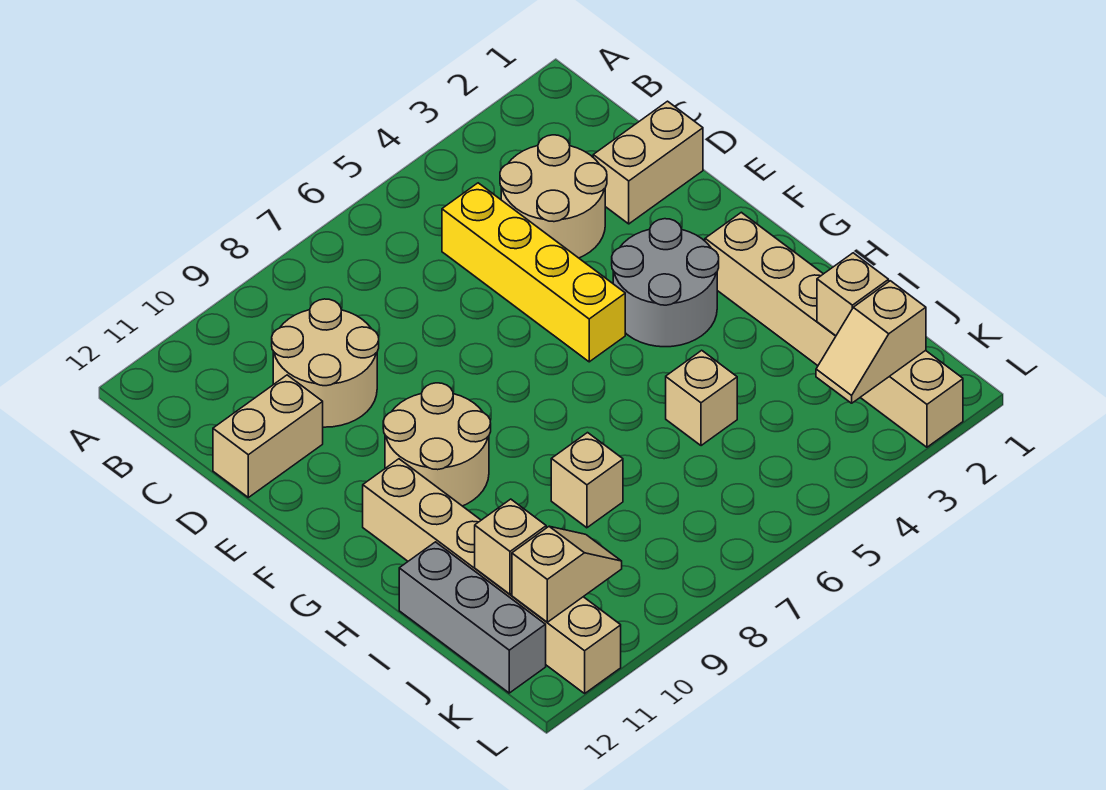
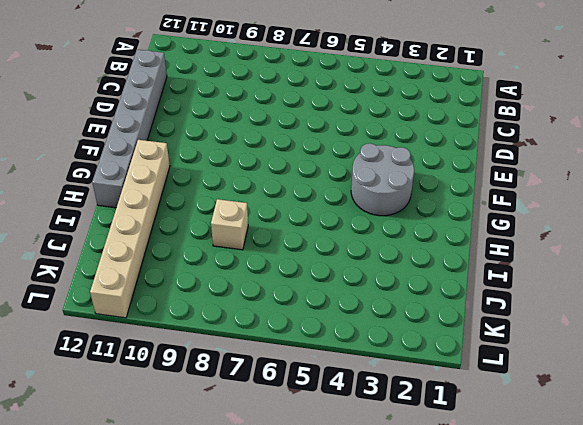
grey brick C12:H12 level 1 -> tan brick D11:D12 level 1
none -> tan round brick C3:D4 level 1
none -> yellow brick C5:F5 level 1
none -> tan round brick C9:D10 level 1

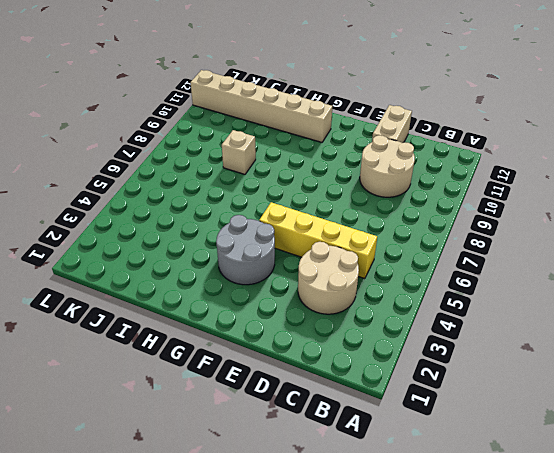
none -> tan brick D1:D2 level 1
none -> tan round brick F9:G10 level 1
none -> tan brick G2:L2 level 1

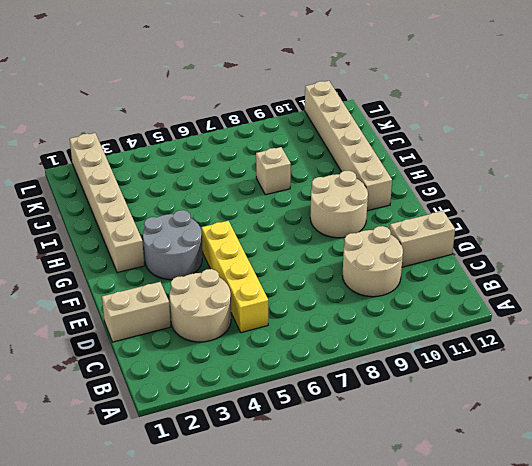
none -> tan brick I5 level 1
none -> grey brick I12:K12 level 1
none -> tan brick J2 level 2

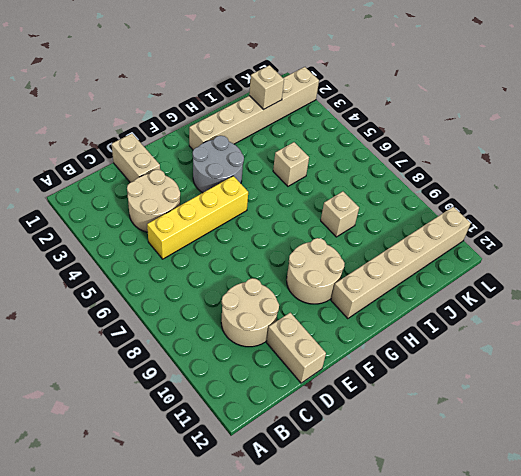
none -> grey brick I12:K12 level 1
none -> tan brick J11 level 2
none -> tan slope K2:K3 level 2 top 2

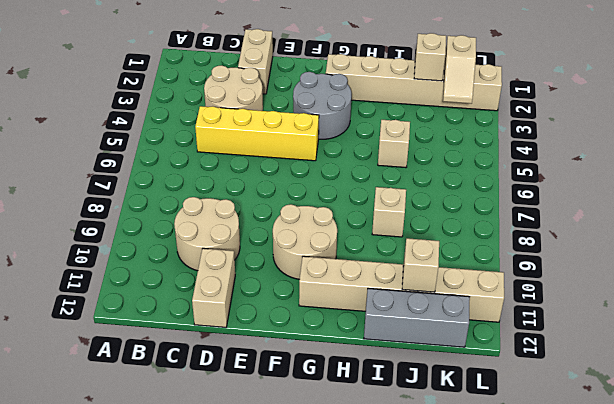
none -> tan slope K10:K11 level 2 top 11

